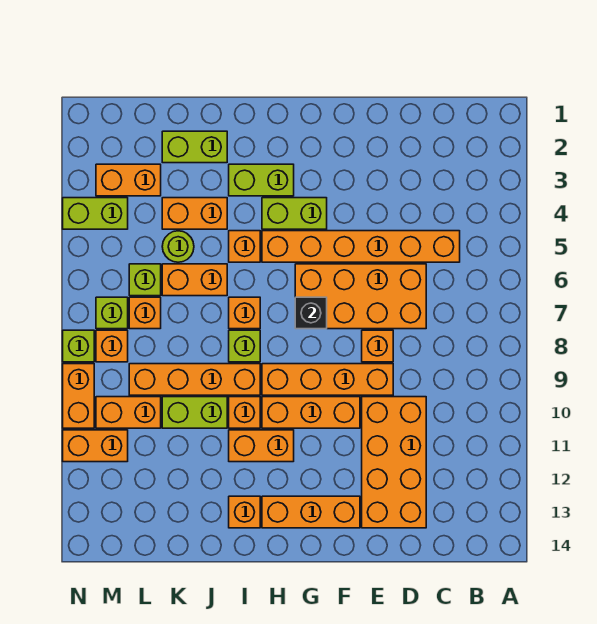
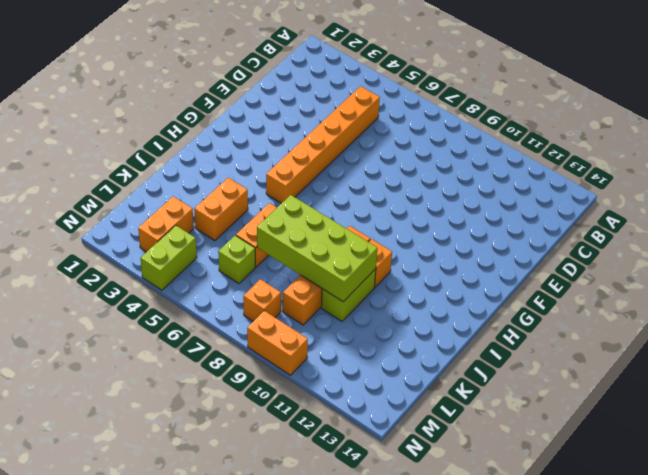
lime brick J7:K10 level 2 -> none
none -> orange brick D6:G7 level 1
none -> orange brick D10:E13 level 1
none -> orange brick E8 level 1
none -> orange brick E9:H9 level 1

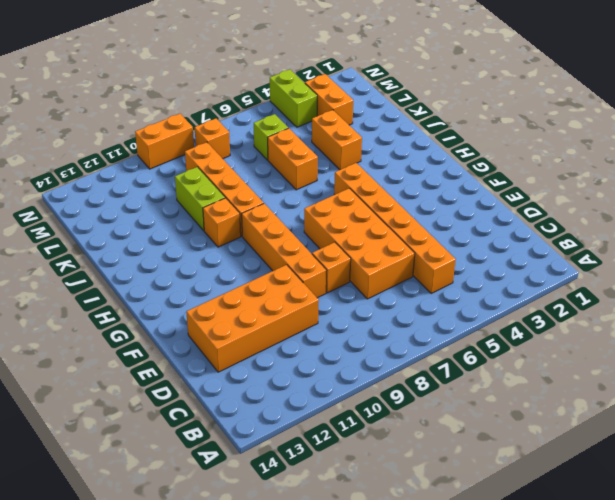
none -> orange brick F10:H10 level 1
none -> orange brick F13:H13 level 1
none -> lime brick G4:H4 level 1
none -> lime brick H3:I3 level 1

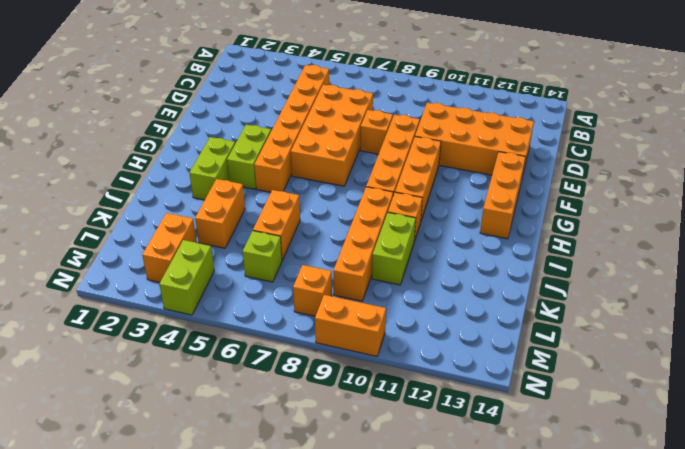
none -> orange brick H11:I11 level 1
none -> orange brick I5 level 1
none -> orange brick I7 level 1
none -> lime brick I8 level 1

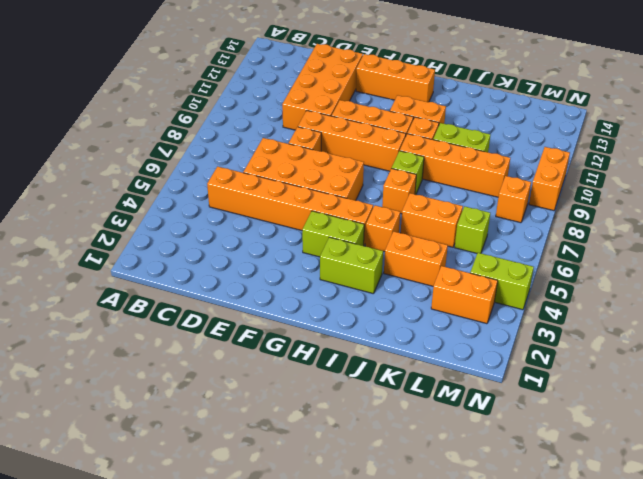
none -> orange brick I13 level 1
none -> lime brick J2:K2 level 1
none -> lime round brick K5 level 1
none -> orange brick L7 level 1

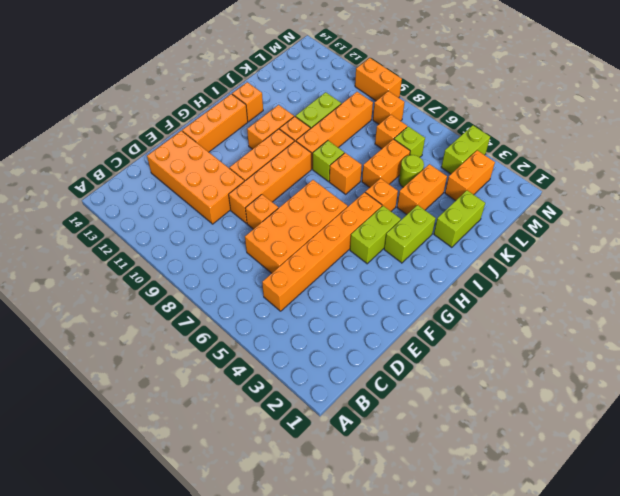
none -> orange brick L10:M10 level 1
none -> lime brick M7 level 1
none -> orange brick M11:N11 level 1
none -> lime brick N8 level 1

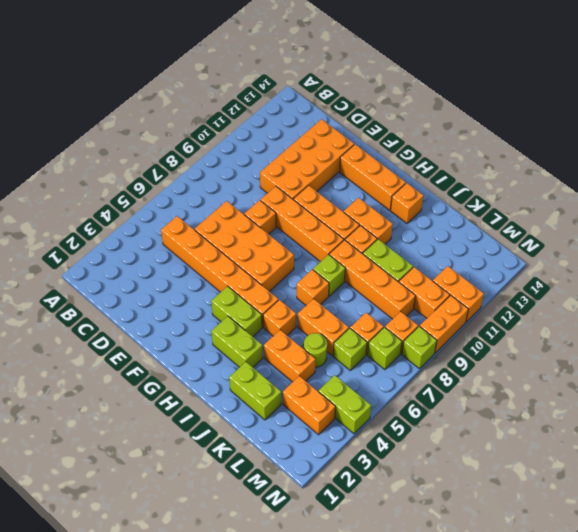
none -> black brick G7 level 2

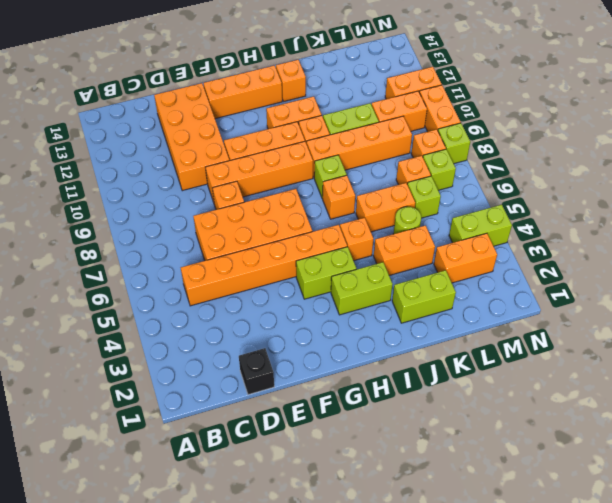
black brick D1 level 1 -> black brick G7 level 2

